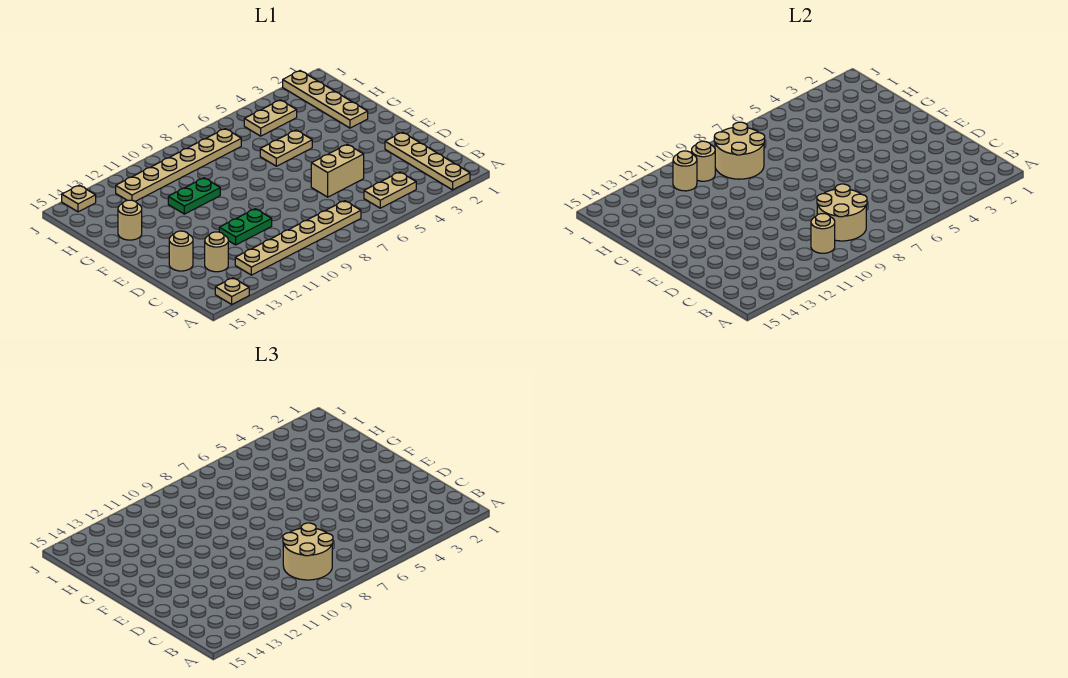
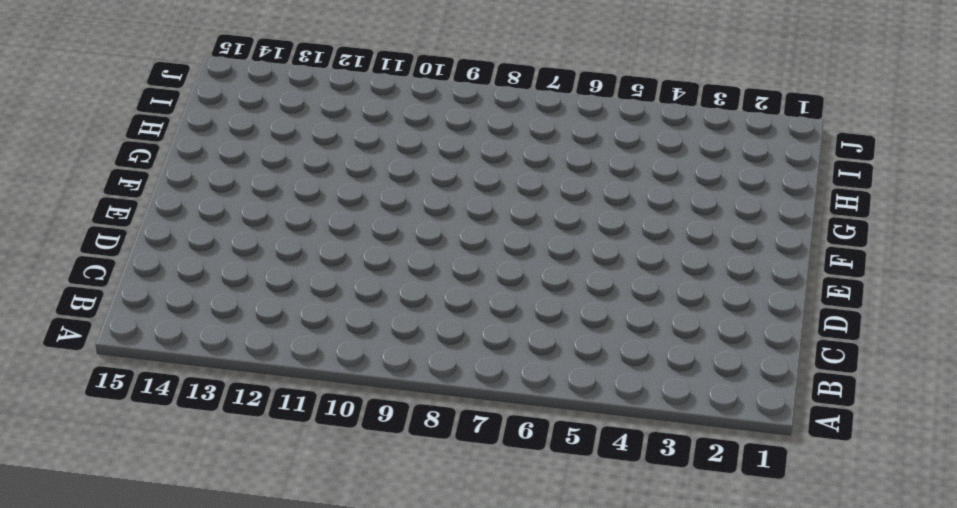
none -> tan plate A2:D2 level 1
none -> tan plate A14 level 1
none -> tan plate B4:B5 level 1

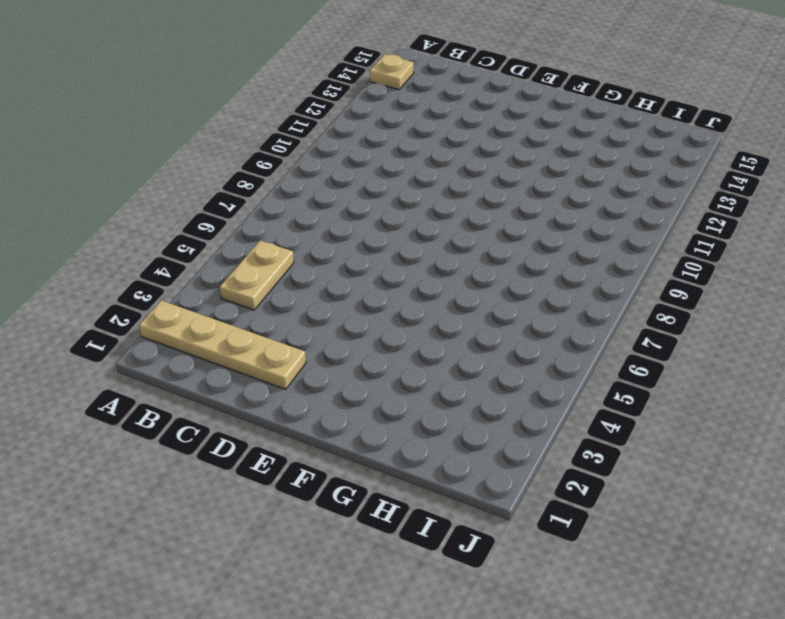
none -> tan plate B7:B12 level 1
none -> tan round brick C13 level 1
none -> tan brick D5:D6 level 1

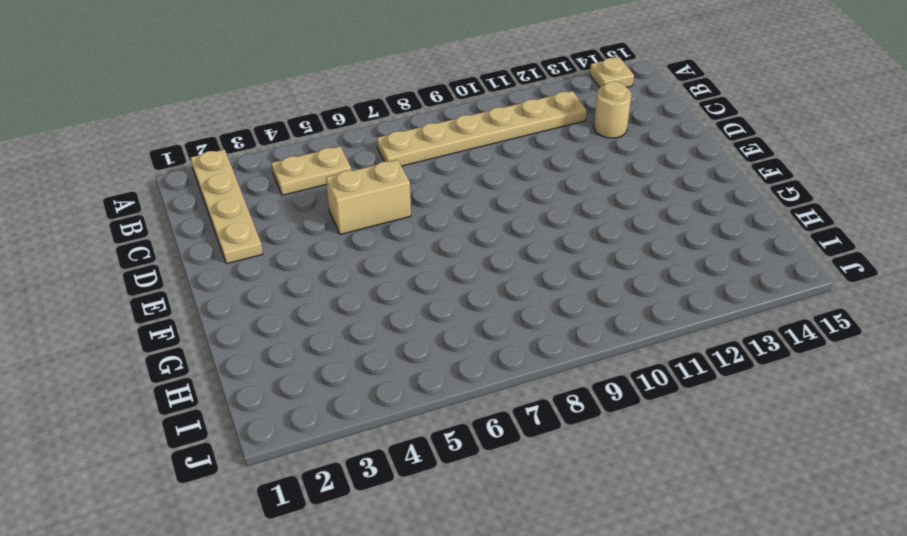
none -> green plate D10:D11 level 1
none -> tan round brick D14 level 1
none -> tan plate G2:J2 level 1

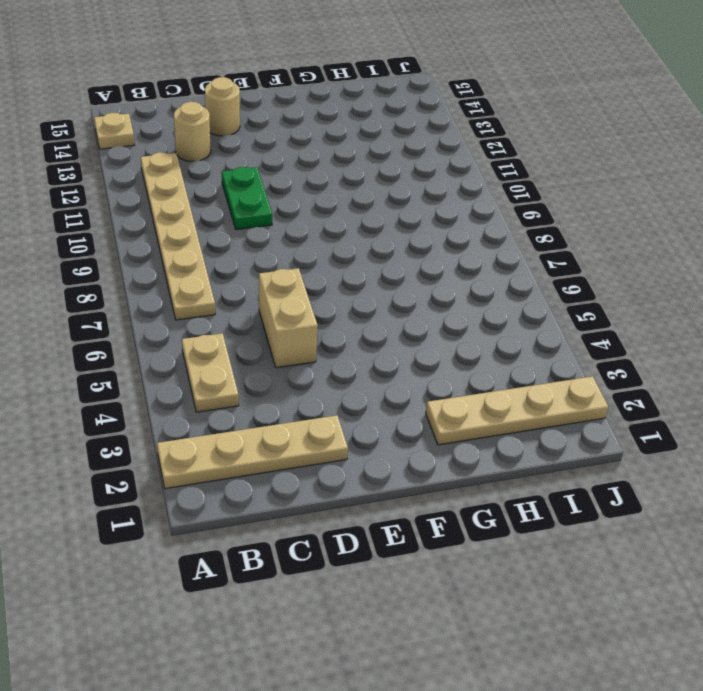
none -> tan plate G5:G6 level 1
none -> green plate G10:G11 level 1
none -> tan round brick G14 level 1

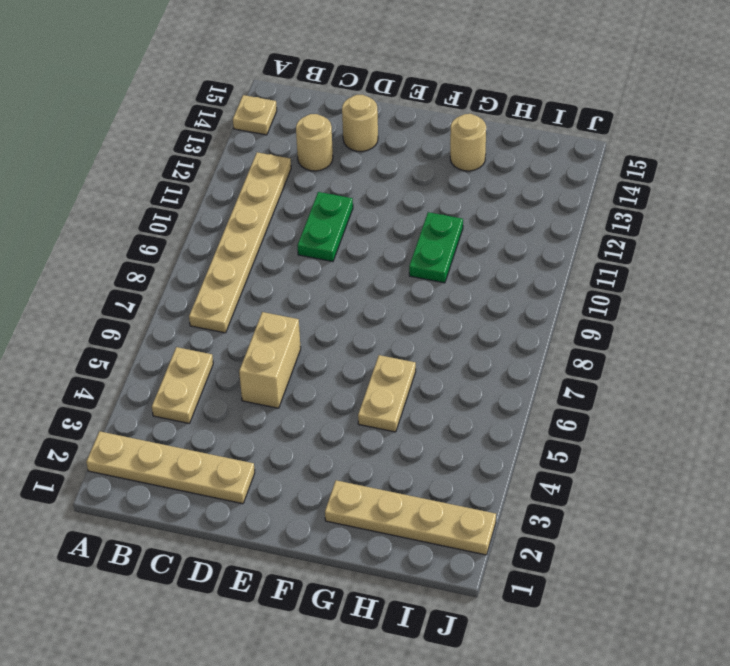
none -> tan plate I4:I5 level 1
none -> tan plate I7:I12 level 1
none -> tan plate J14 level 1

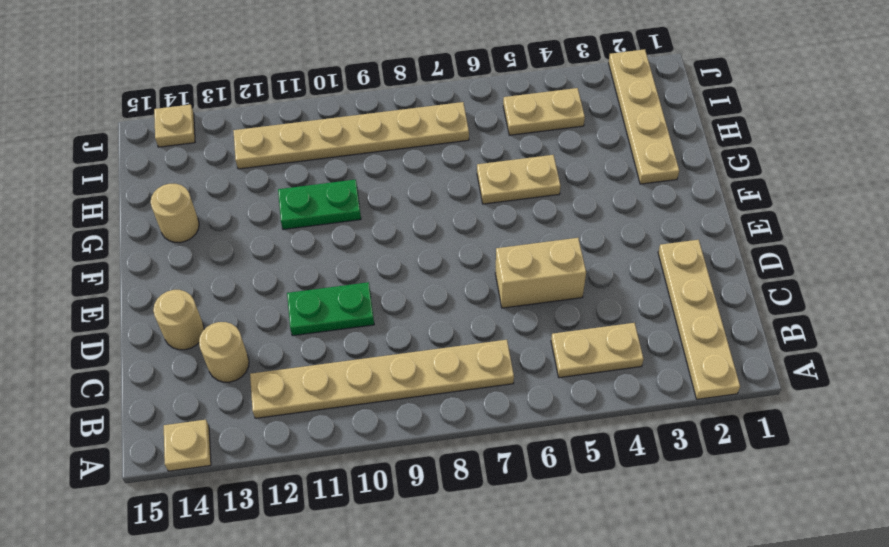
none -> tan round brick B8:C9 level 2
none -> tan round brick B10 level 2
none -> tan round brick H8:I9 level 2

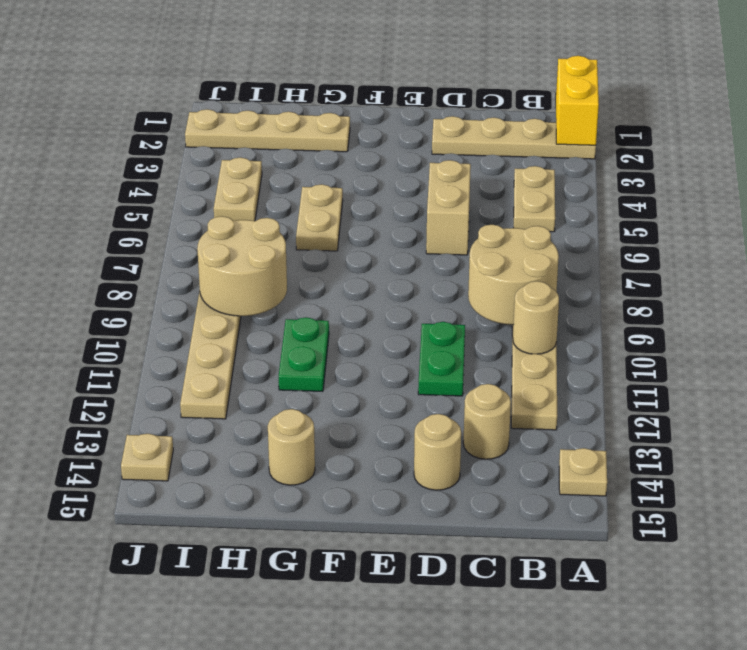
yellow brick A1:A2 level 2 -> none
none -> tan round brick I10 level 2
none -> tan round brick I11 level 2
none -> tan round brick B8:C9 level 3

